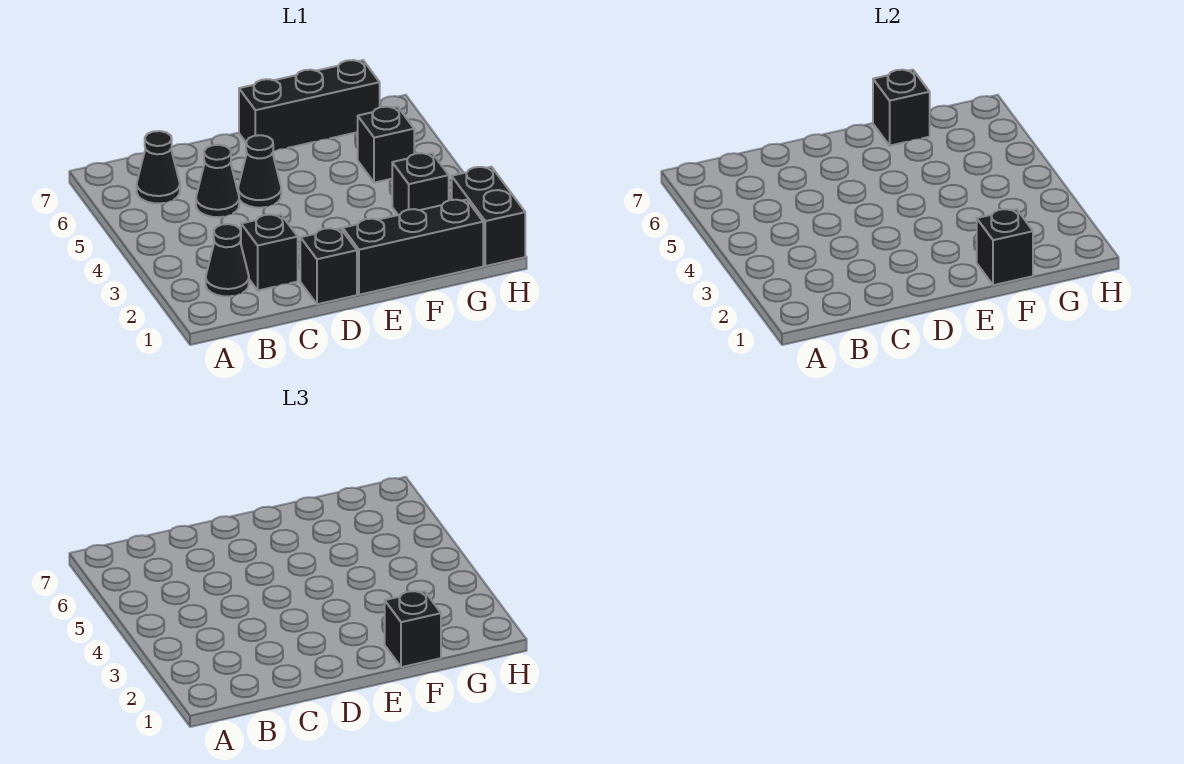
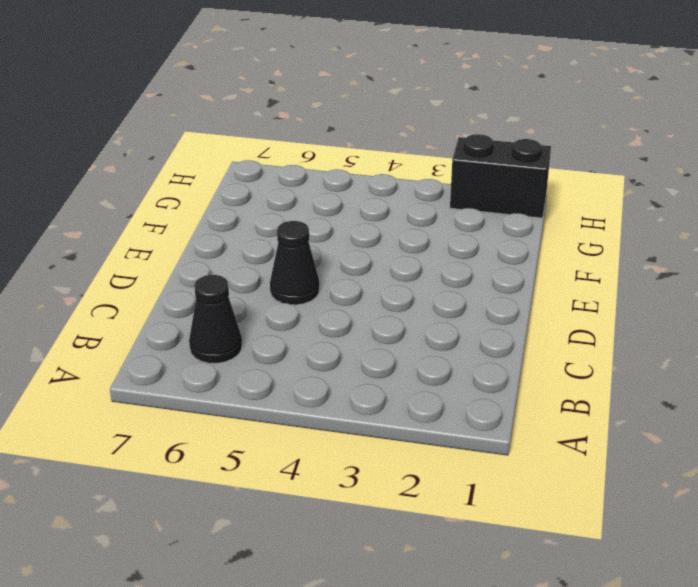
none -> black cone B2 level 1
none -> black brick C2 level 1
none -> black cone C5 level 1

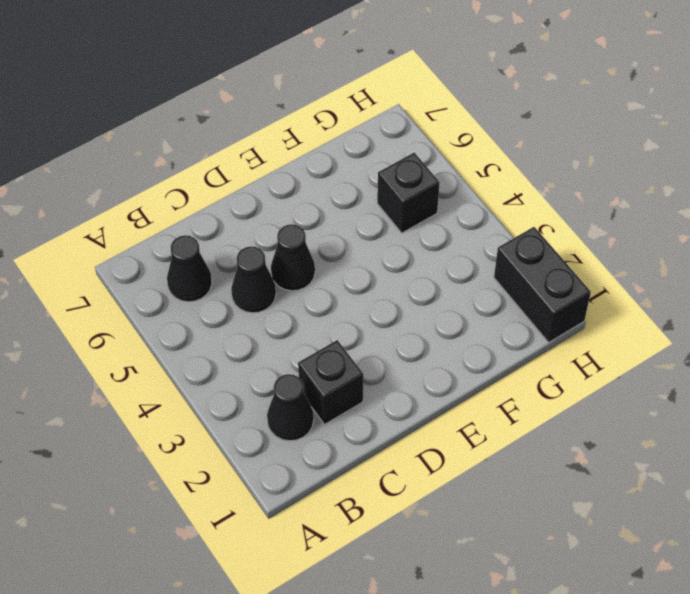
none -> black brick D1 level 1
none -> black brick E1:G1 level 1
none -> black brick E7:G7 level 1

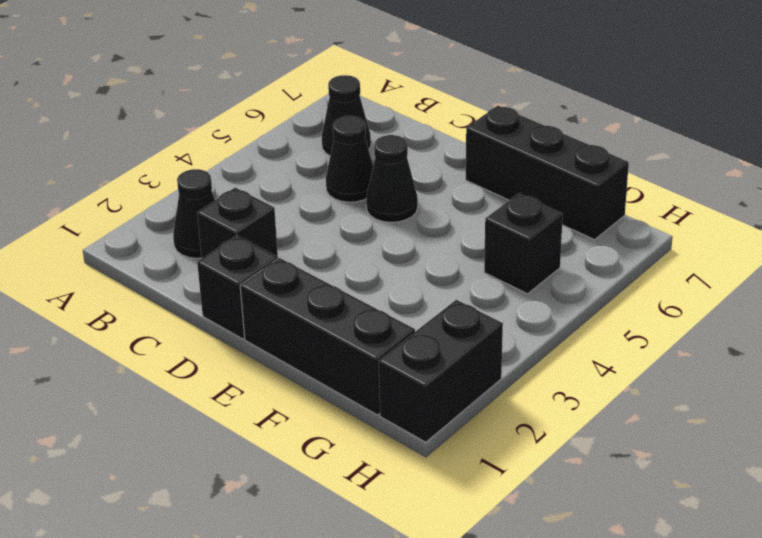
none -> black brick G3 level 1
none -> black brick F1 level 2
none -> black brick F7 level 2

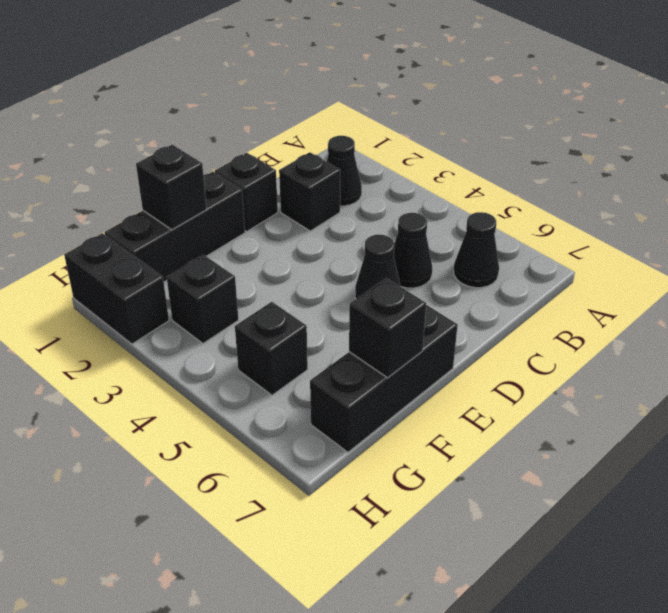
none -> black brick F1 level 3

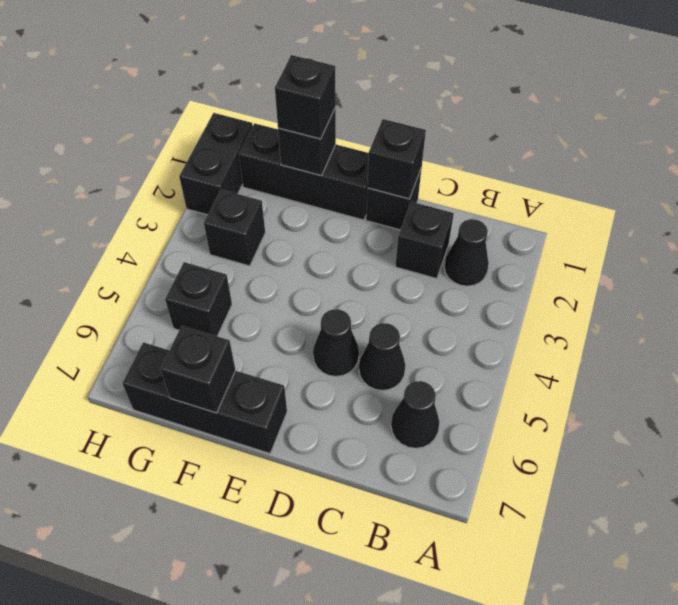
black brick D1 level 2 -> none

